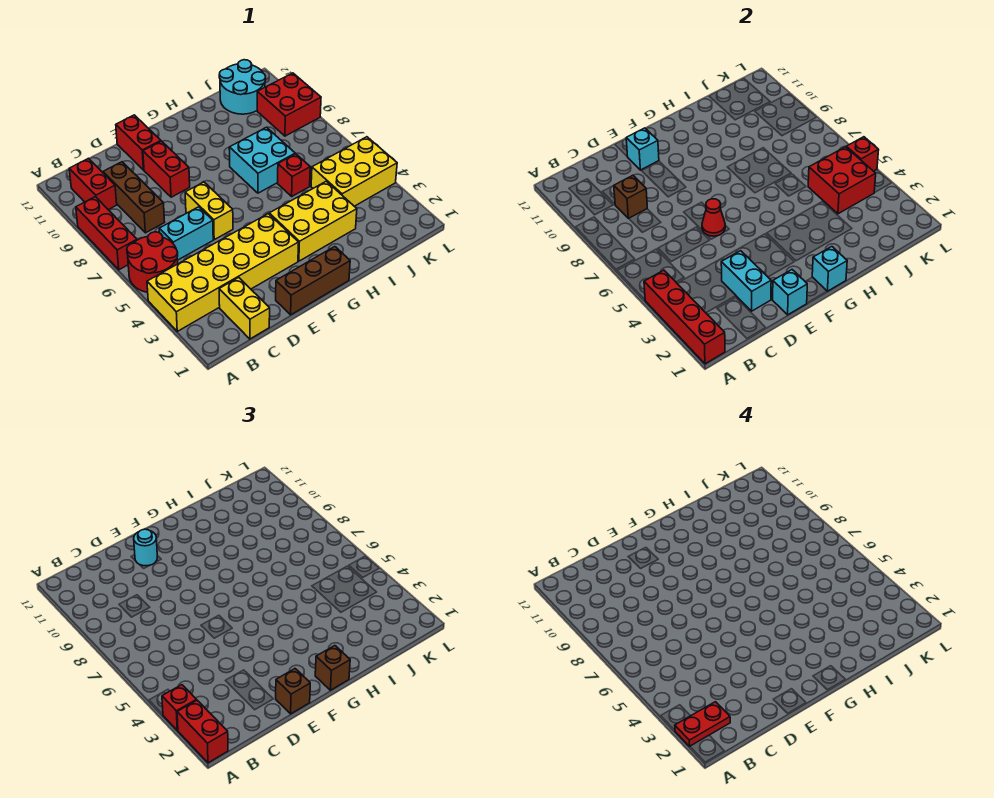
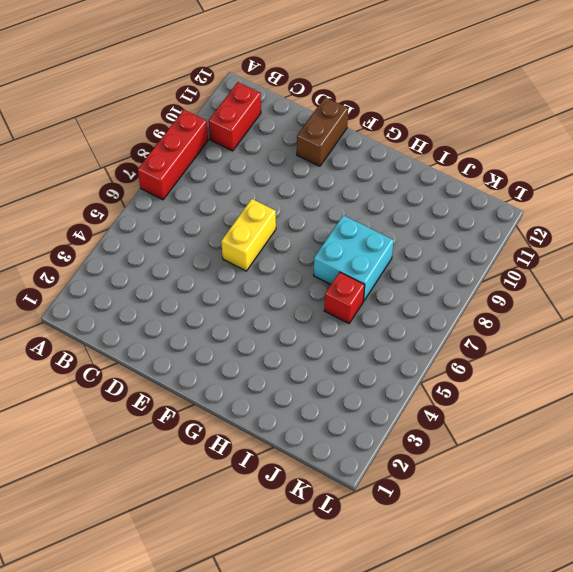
brown brick E11:E12 level 1 -> red brick E11:E12 level 1
none -> yellow brick A3:F4 level 1
none -> red round brick A5:B6 level 1
none -> yellow brick C1:C2 level 1
none -> cyan brick C6:D6 level 1

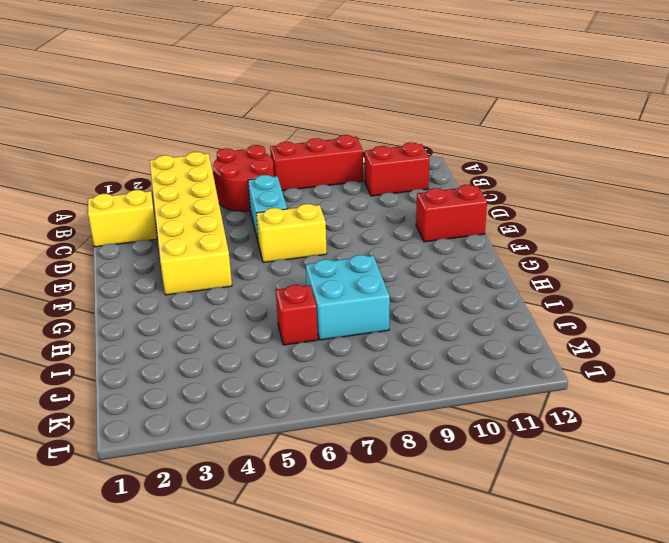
none -> brown brick C8:C10 level 1
none -> brown brick E1:G1 level 1
none -> red brick E9:E10 level 1
none -> yellow brick G3:I4 level 1

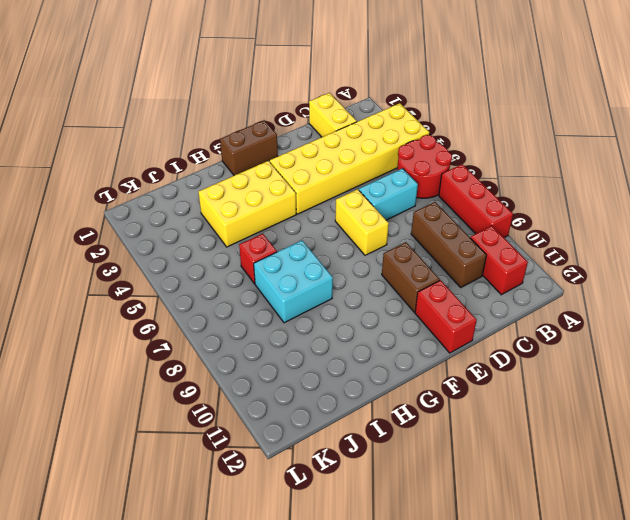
brown brick E9:E10 level 1 -> red brick E9:E10 level 1
brown brick F1:G1 level 1 -> brown brick E1:G1 level 1
none -> yellow brick J4:L5 level 1
none -> cyan round brick J11:K12 level 1
none -> red brick K9:L10 level 1
none -> red brick A1:A4 level 2

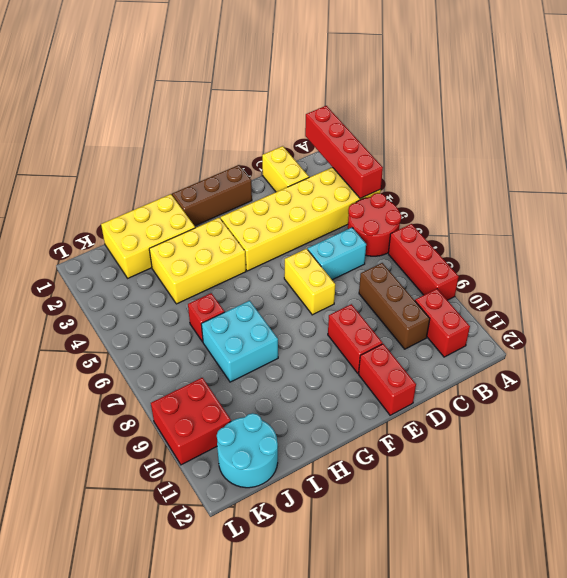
yellow brick H1:J2 level 1 -> yellow brick J4:L5 level 1
none -> brown brick C9 level 2
none -> cyan brick D2:D3 level 2
none -> cyan brick E1 level 2
none -> red cone E6 level 2

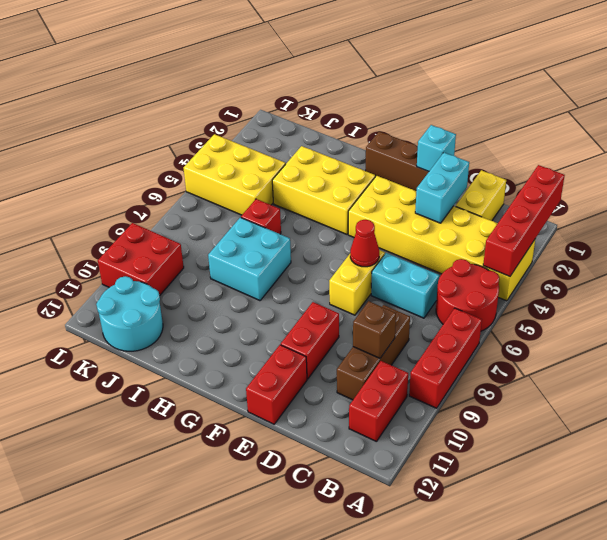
none -> cyan brick E11 level 2
none -> cyan brick G1 level 2
none -> red brick J4:K5 level 2
none -> red brick L5 level 2

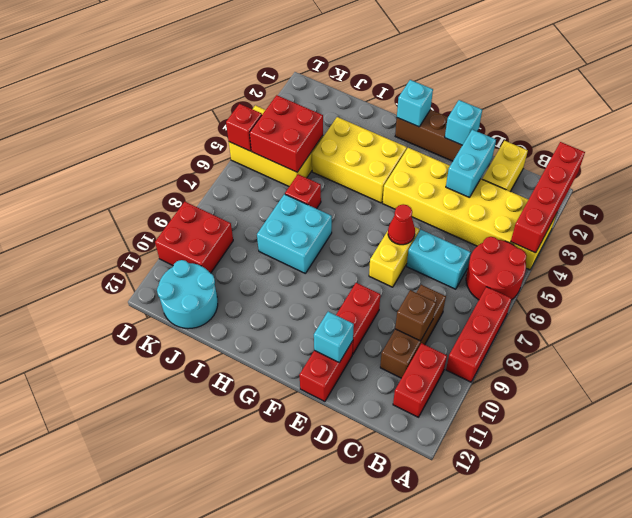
none -> red brick A1:A2 level 3
none -> red brick A3 level 3
none -> brown brick E1 level 3
none -> cyan round brick E11 level 3

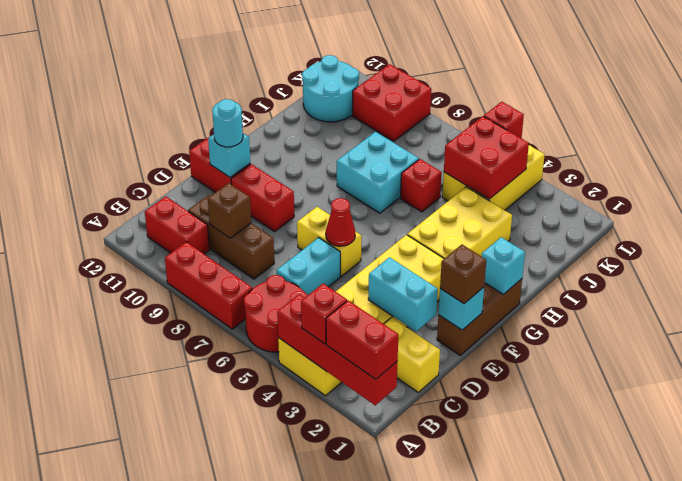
none -> brown brick G1 level 3
none -> red plate A2:B2 level 4

